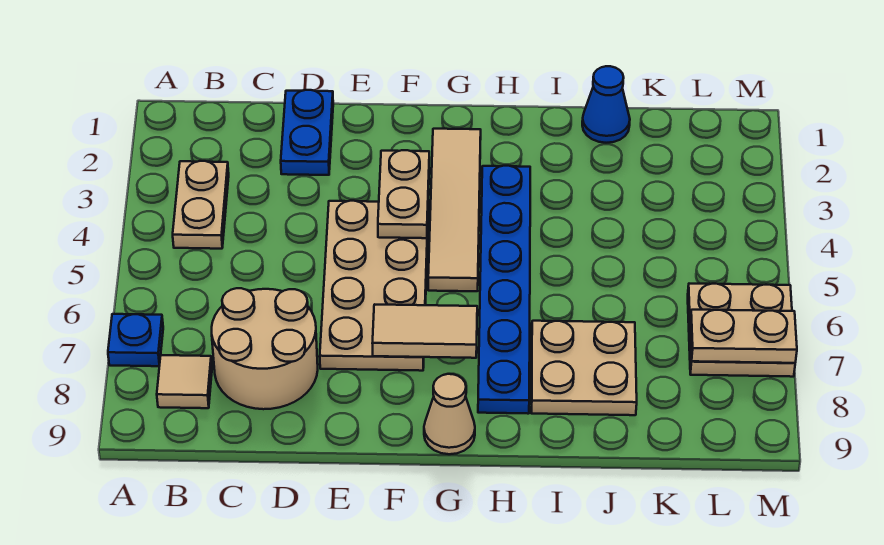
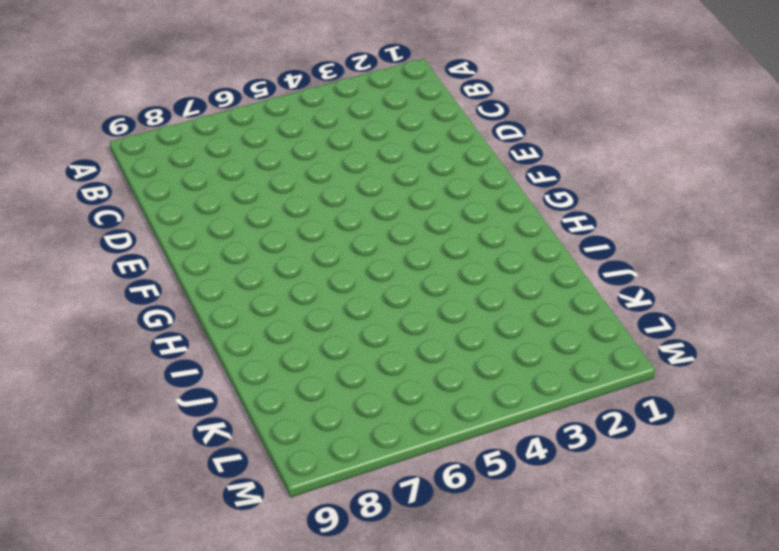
none -> blue plate A7 level 1
none -> tan plate B3:B4 level 1
none -> tan tile B8 level 1

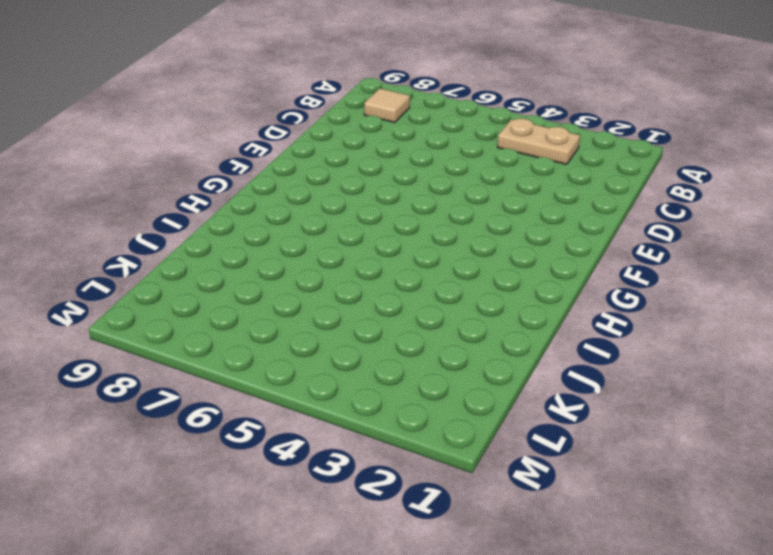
none -> blue plate A7 level 1
none -> tan round brick C7:D8 level 1
none -> blue plate D1:D2 level 1

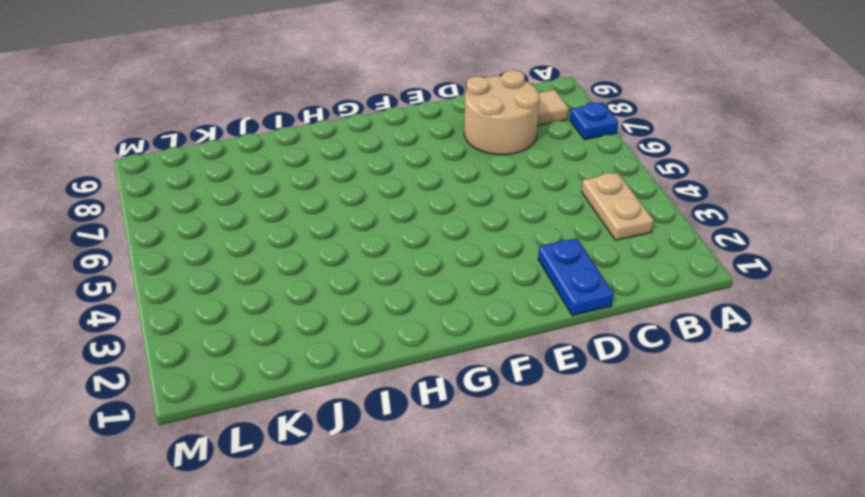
none -> tan plate E4:F7 level 1
none -> tan tile G2:G5 level 1
none -> tan cone G9 level 1

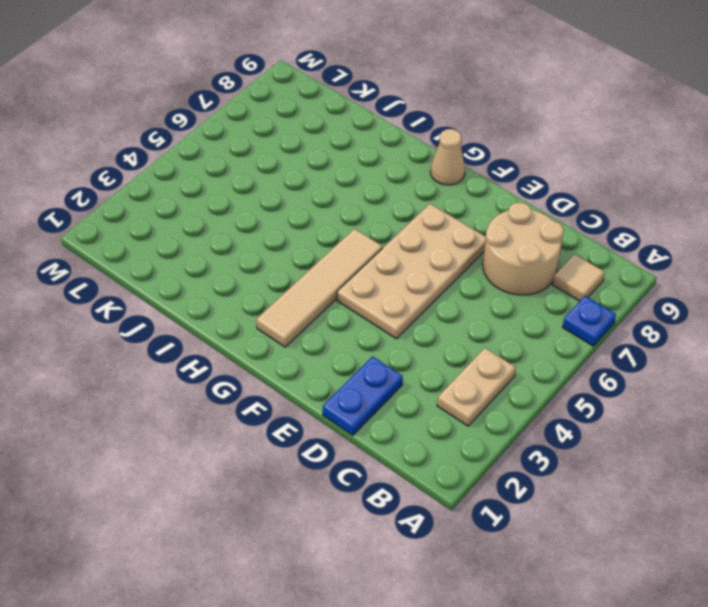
none -> blue plate H3:H8 level 1
none -> tan plate I7:J8 level 1
none -> blue cone J1 level 1

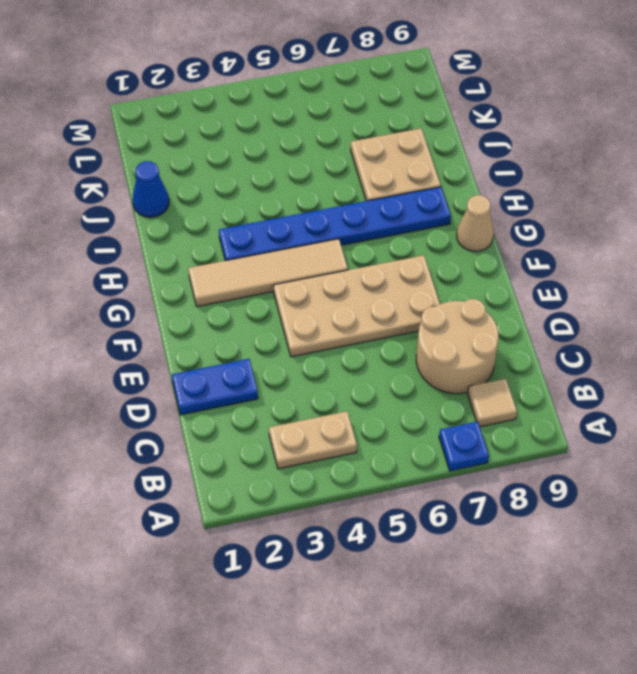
none -> tan plate L6:M7 level 1
none -> tan plate F3:F4 level 2
none -> tan tile F7:G7 level 2

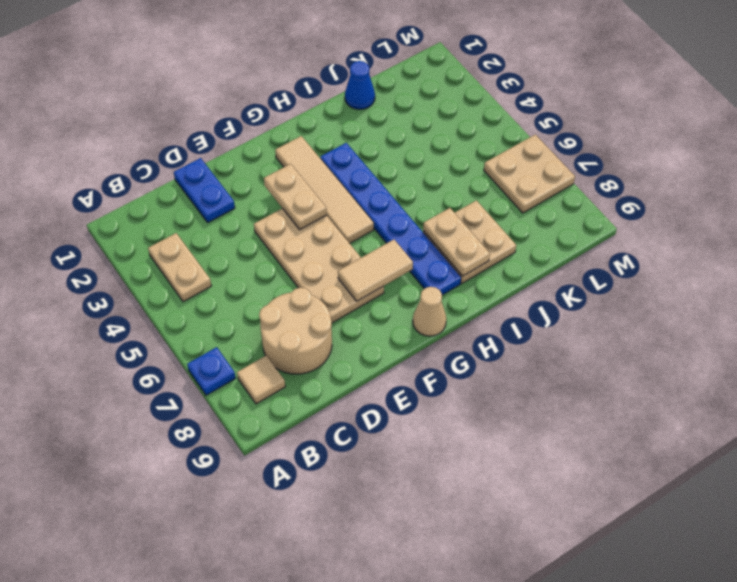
tan plate I7:I8 level 2 -> tan plate L7:M7 level 2

